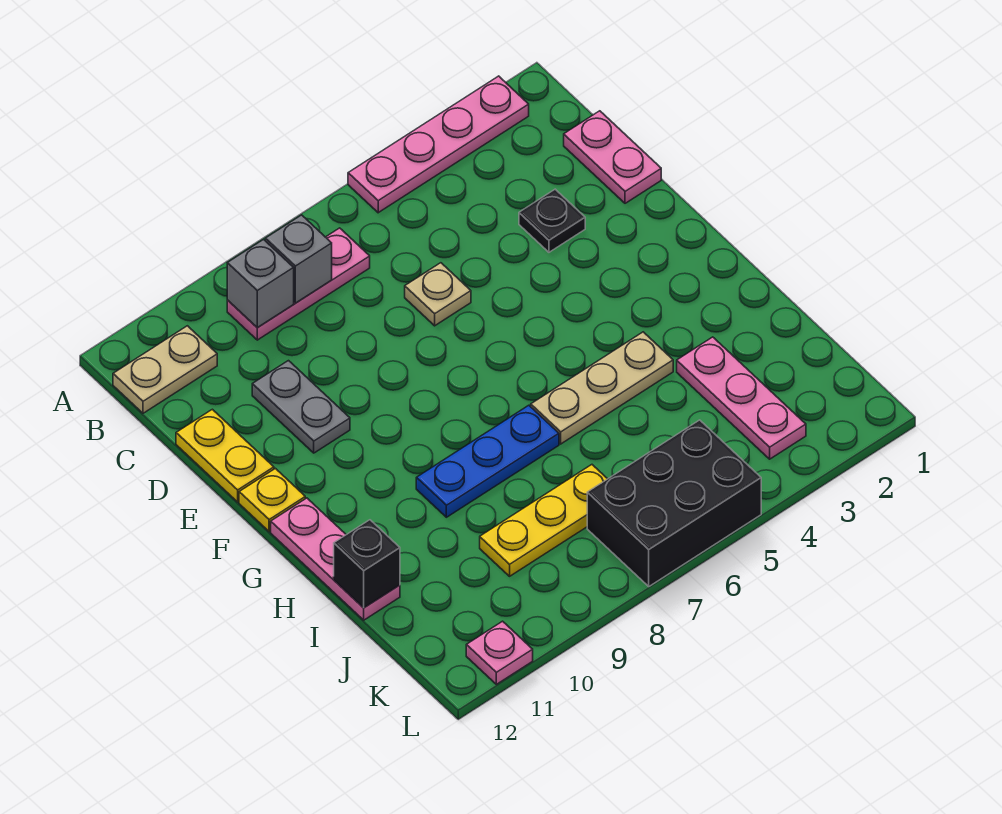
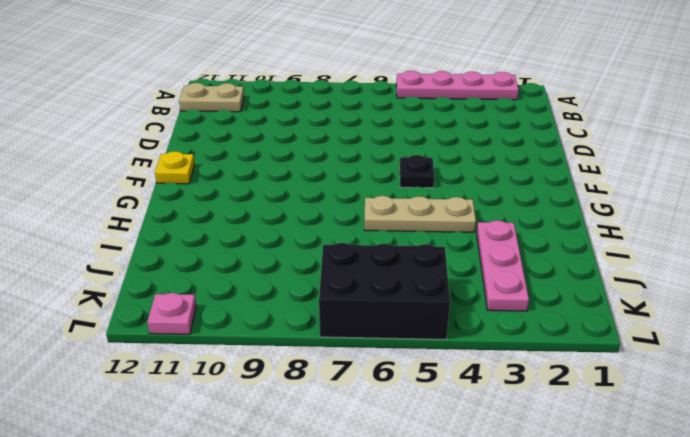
black plate F5 level 1 -> black plate D3 level 1
none -> pink plate B7:B9 level 1
none -> pink plate C1:D1 level 1
none -> tan plate D6 level 1

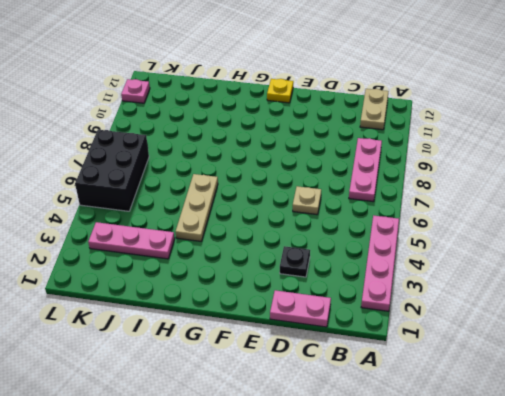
none -> grey plate D10:E10 level 1
none -> yellow plate D12:E12 level 1
none -> pink plate G12:I12 level 1

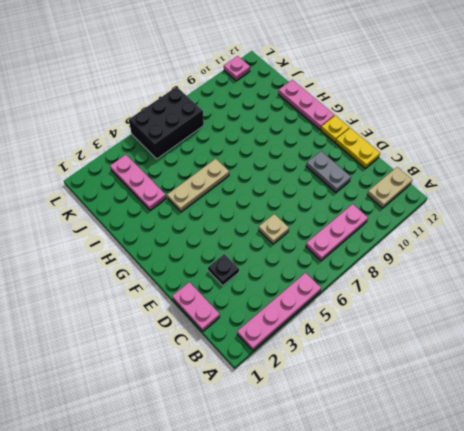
none -> blue plate H7:H9 level 1
none -> yellow plate J7:J9 level 1
none -> grey brick B8 level 2

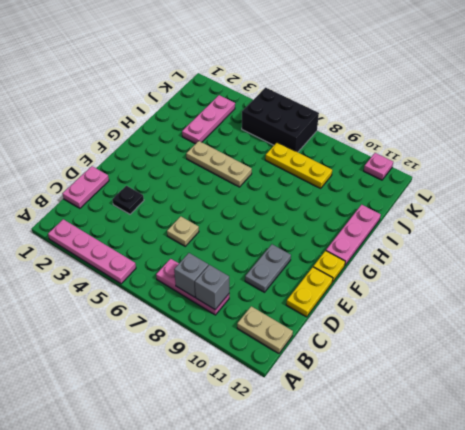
none -> blue plate H7:H9 level 1
none -> black brick I12 level 2

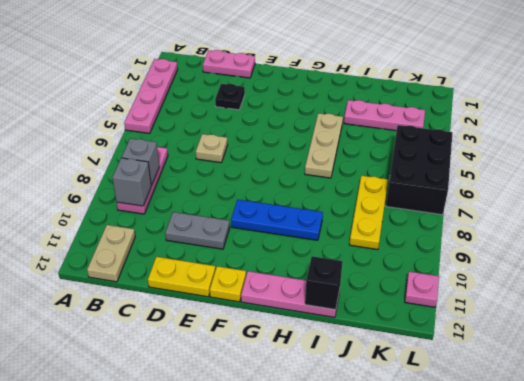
blue plate F9:H9 level 1 -> blue plate H7:H9 level 1

